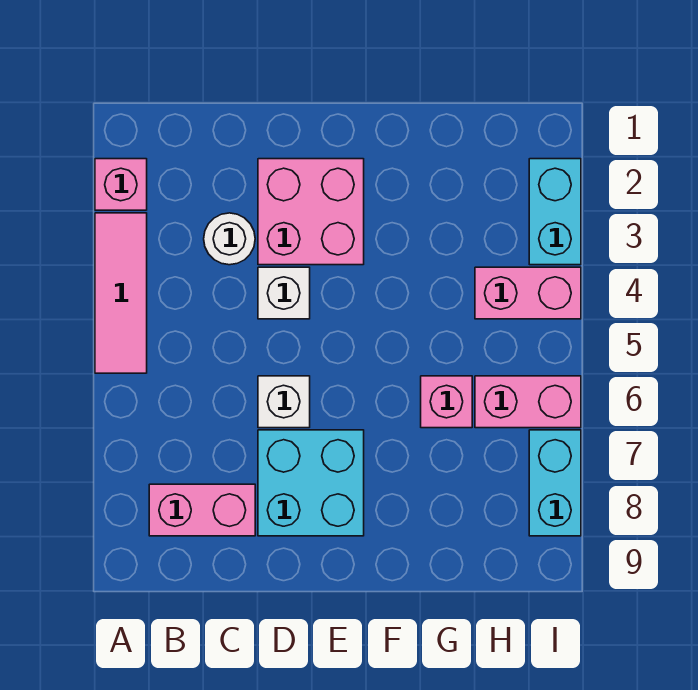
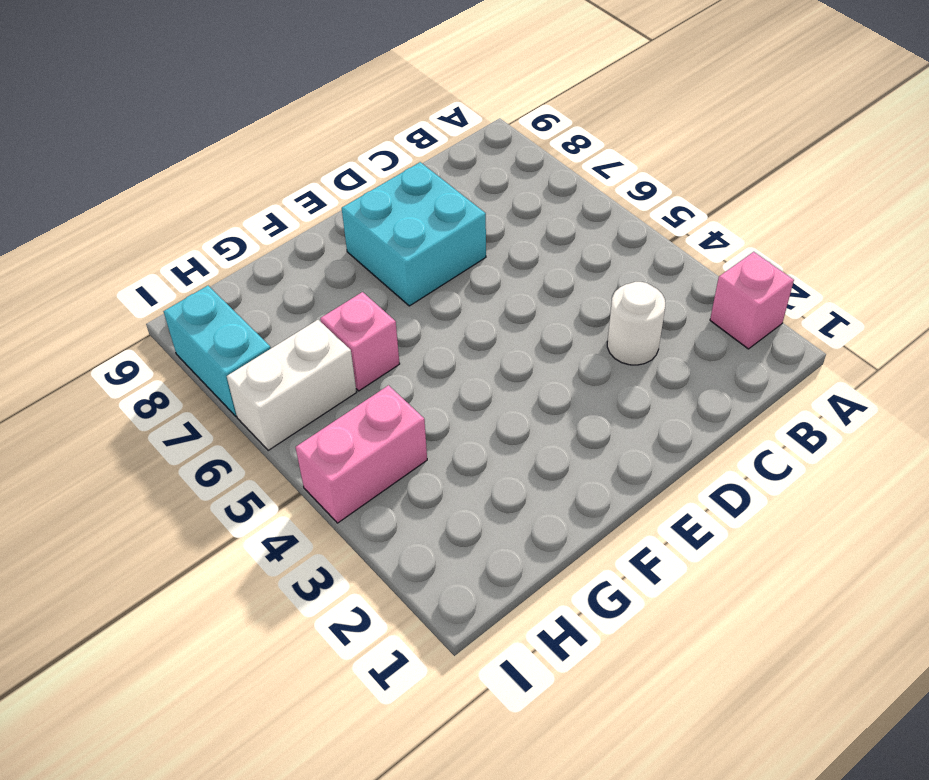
white brick H6:I6 level 1 -> pink brick H6:I6 level 1
none -> pink tile A3:A5 level 1
none -> pink brick B8:C8 level 1
none -> pink brick D2:E3 level 1

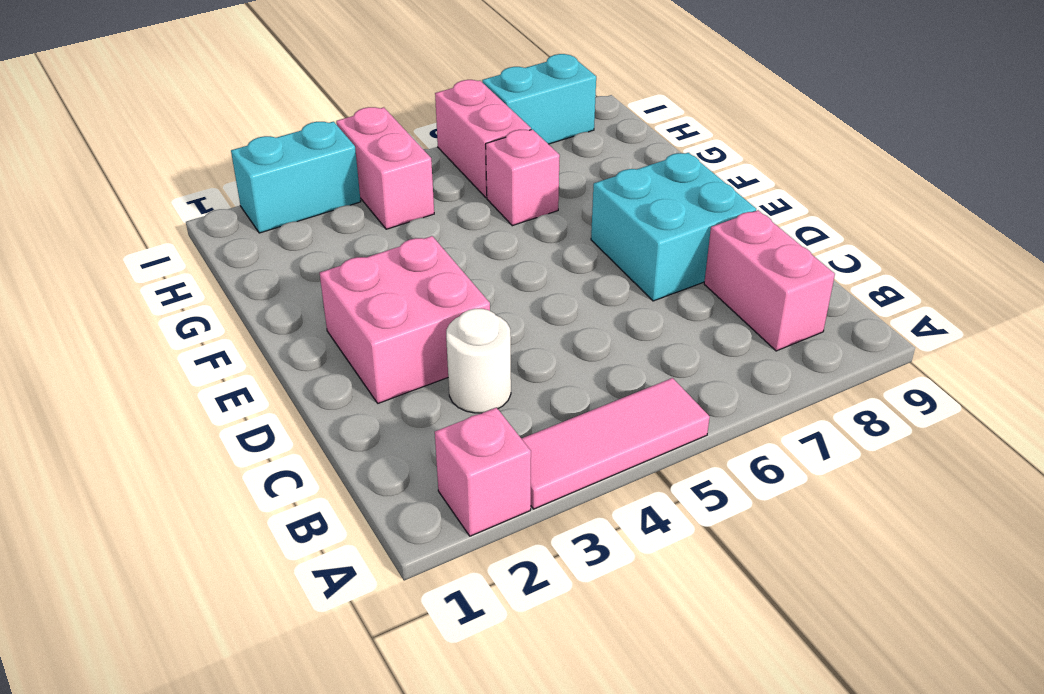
none -> white brick D4 level 1
none -> white brick D6 level 1

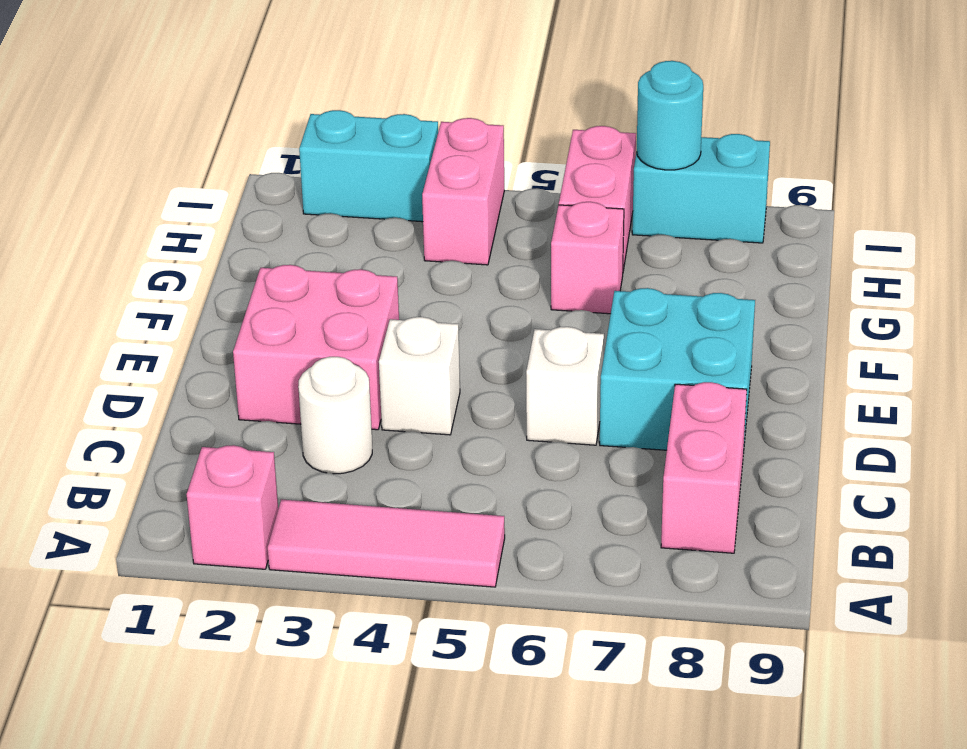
cyan round brick I7 level 2 -> none

